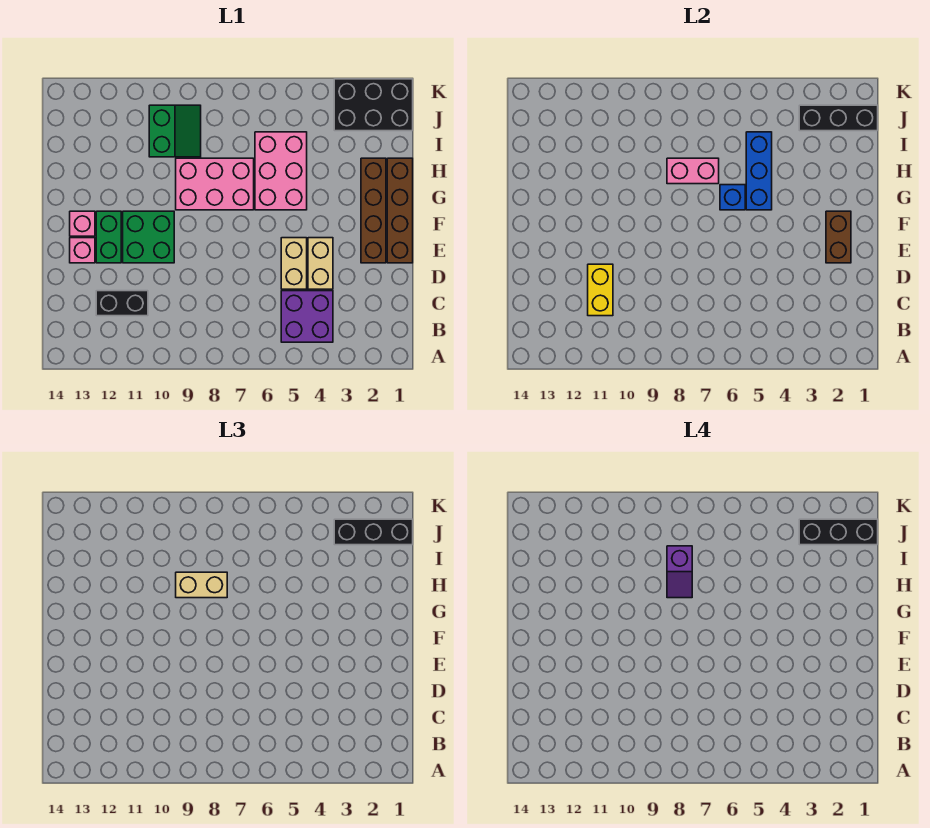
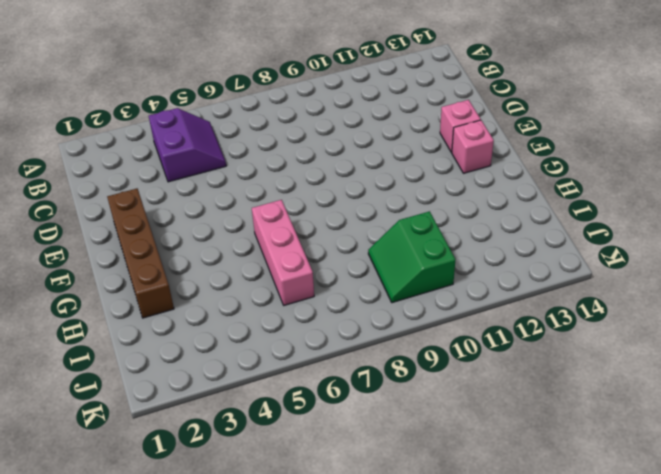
purple slope B4:C5 level 1 top 4 -> purple brick B4:C5 level 1
pink brick G6:I6 level 1 -> pink brick G5:I6 level 1
none -> black brick C11:C12 level 1
none -> tan brick D4:E4 level 1
none -> tan brick D5:E5 level 1

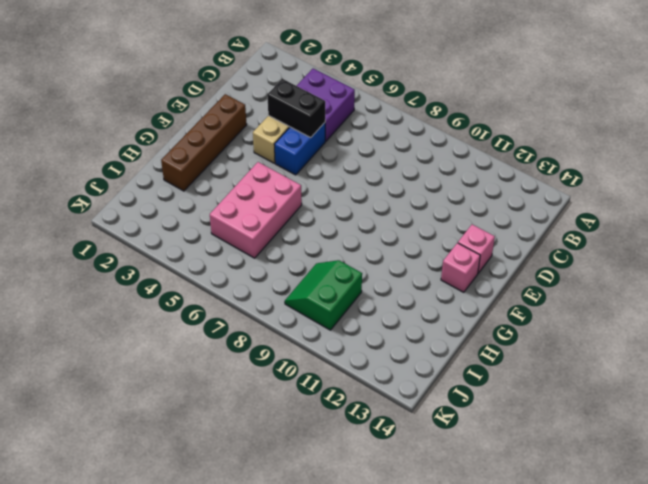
black brick D4:D5 level 2 -> black brick C11:C12 level 1
blue brick D5:E5 level 1 -> tan brick D5:E5 level 1
none -> brown brick E1:H1 level 1
none -> green brick E10:F11 level 1
none -> green brick E12:F12 level 1

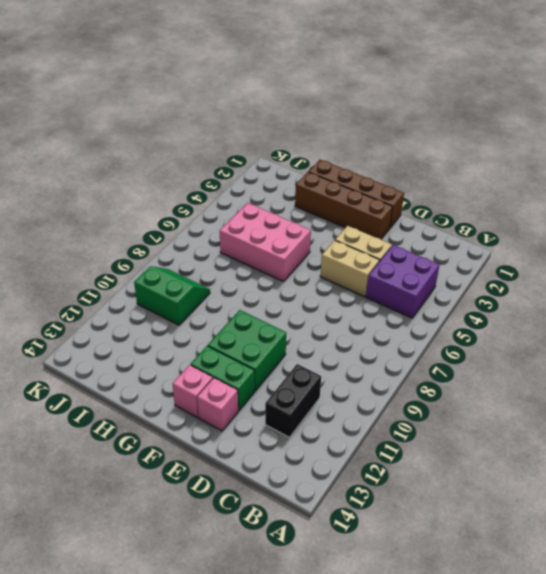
none -> pink brick G7:H9 level 1
none -> black brick J1:K3 level 1
none -> yellow brick C11:D11 level 2

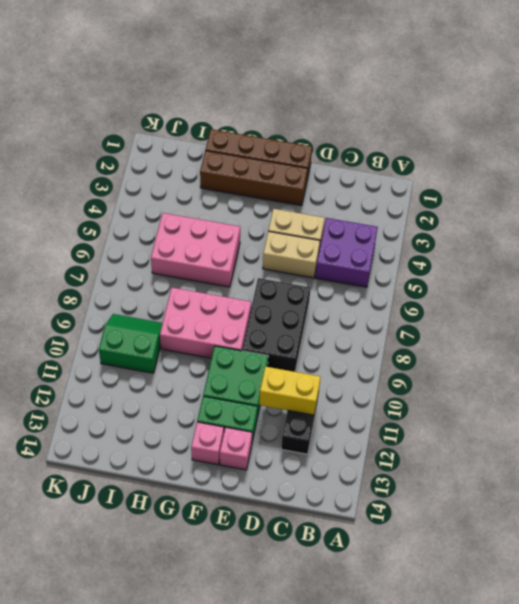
black brick D7:E9 level 1 -> black brick J1:K3 level 1
pink brick F8:H9 level 1 -> pink brick G7:H9 level 1
none -> brown brick E2:F2 level 2
none -> blue brick G5:I5 level 2
none -> blue brick G6 level 2

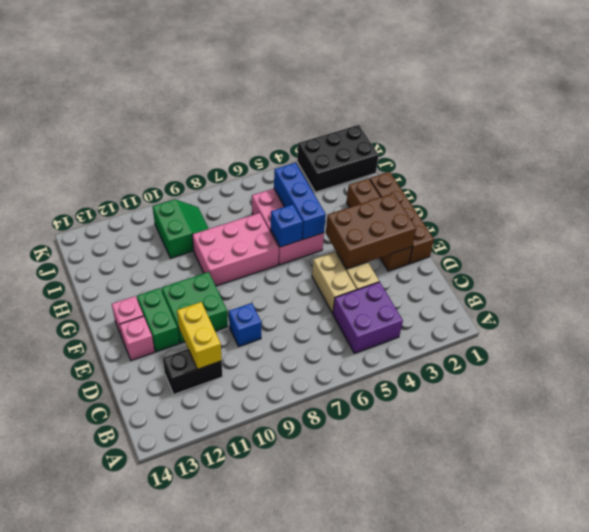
blue brick D9 level 1 -> none
brown brick E2:F4 level 2 -> brown brick E2:F2 level 2
none -> pink brick H7:H8 level 2
none -> black brick J1:J3 level 2
none -> tan brick H8:H9 level 3

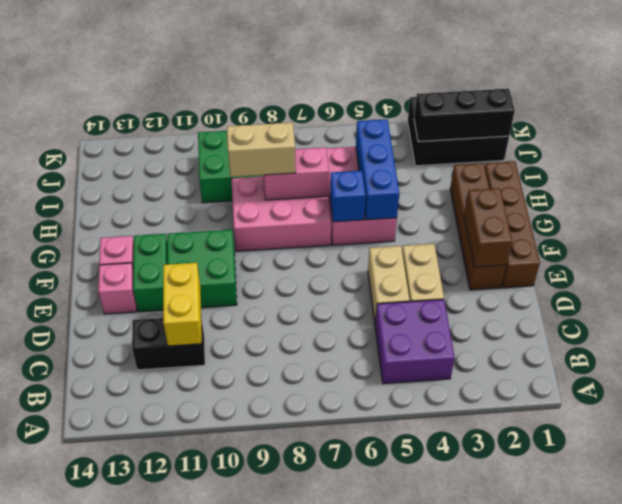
none -> black brick J1:J3 level 3
none -> purple slope H8:I8 level 4 top I
none -> black brick J1:J3 level 4

